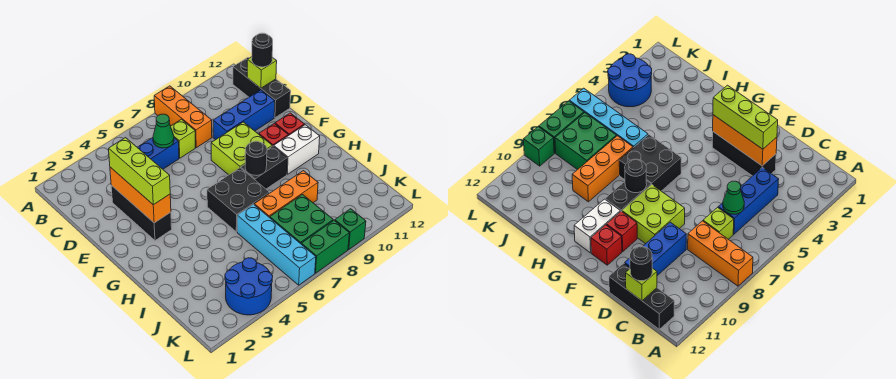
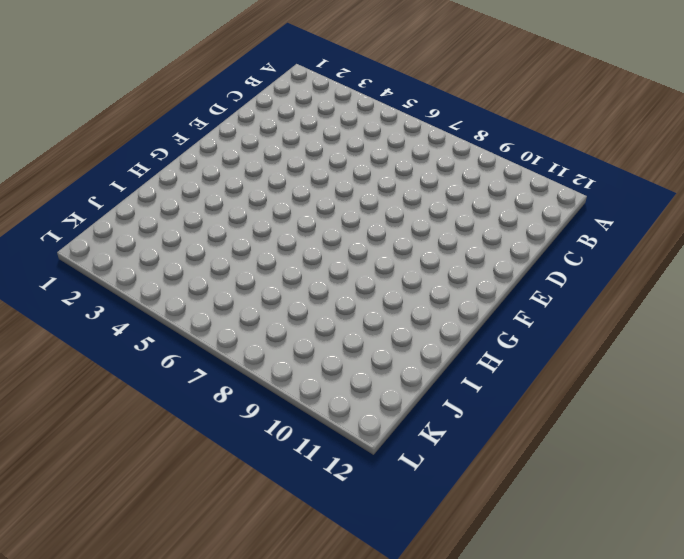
none -> orange brick A8:C8 level 1
none -> black brick B12:D12 level 1
none -> blue brick C4:C6 level 1

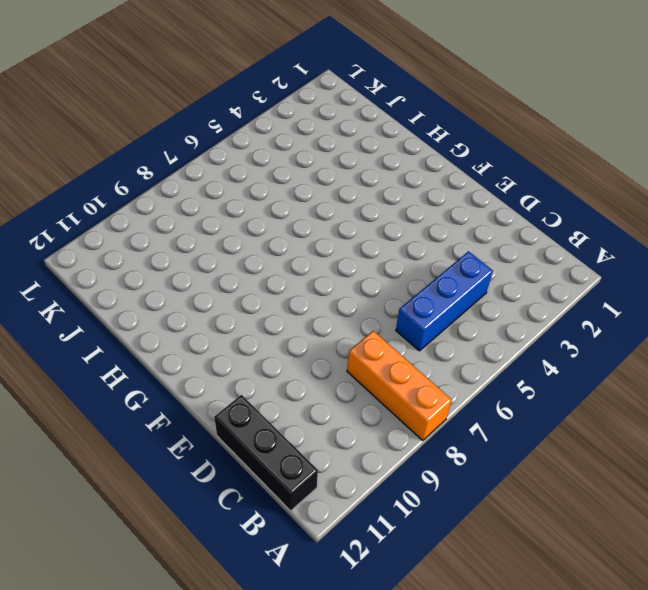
none -> lime brick C7 level 1
none -> black brick D3:F3 level 1
none -> blue brick D9:D11 level 1

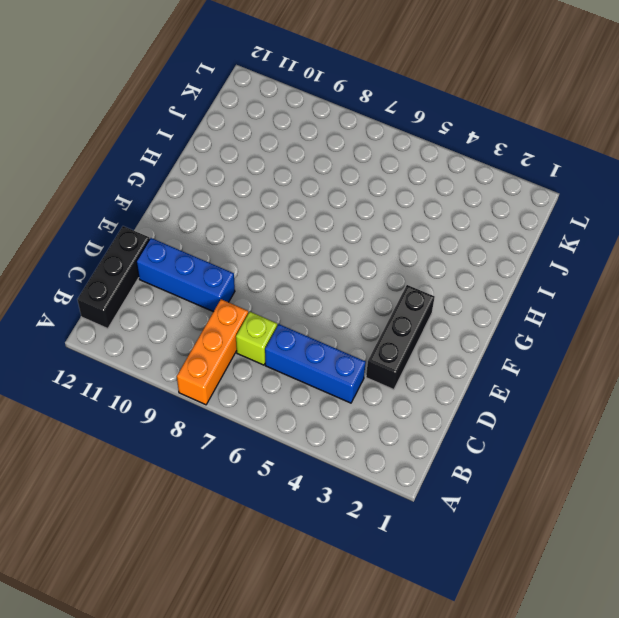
none -> lime brick E8:F9 level 1
none -> red brick F10 level 1
none -> red brick F11 level 1

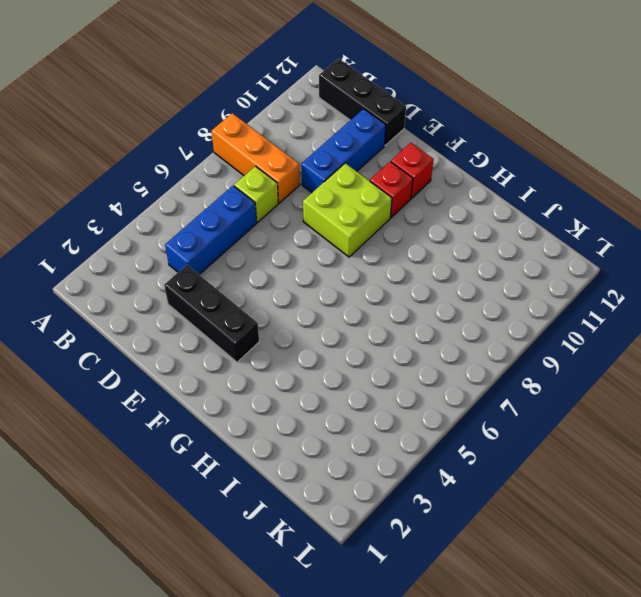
none -> black brick G6:H7 level 1
none -> black brick G8:G9 level 1
none -> white brick G10:G11 level 1

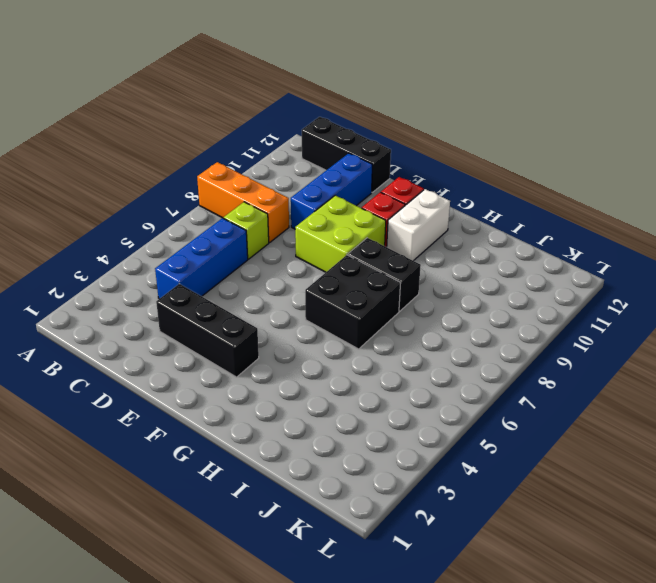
black brick G8:H8 level 1 -> black brick G8:G9 level 1
none -> cyan brick I6:L6 level 1
none -> orange brick I7:I9 level 1
none -> green brick J7:K8 level 1

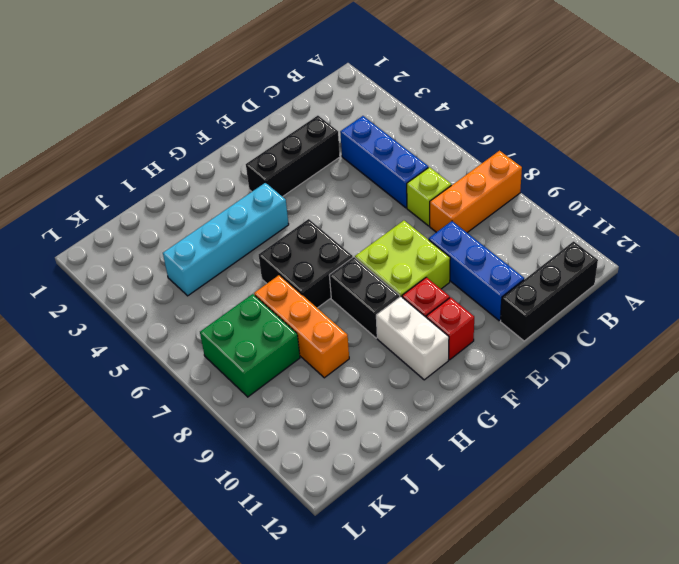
cyan brick G4:J4 level 1 -> cyan brick I6:L6 level 1
none -> blue round brick K3:L4 level 1
none -> green brick L7:L8 level 1
none -> green brick L9 level 1

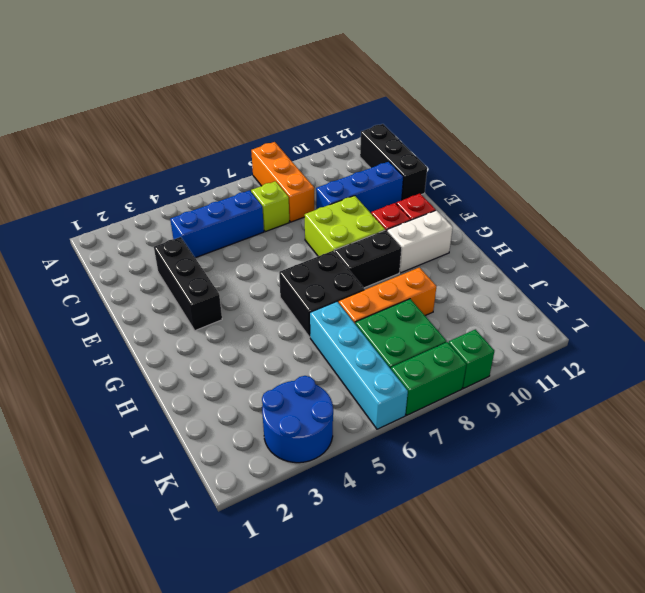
none -> green cone C6 level 2
none -> lime brick C12 level 2
none -> orange brick D3:F3 level 2

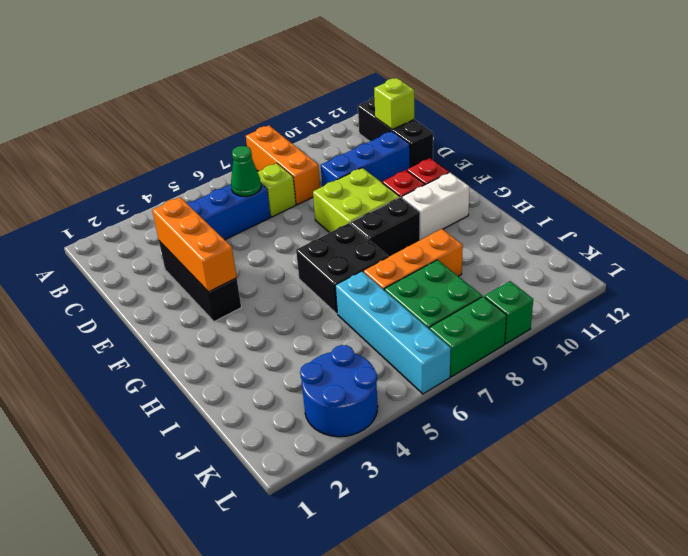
none -> black round brick G8 level 2
none -> black round brick C12 level 3
none -> lime brick D3:F3 level 3

